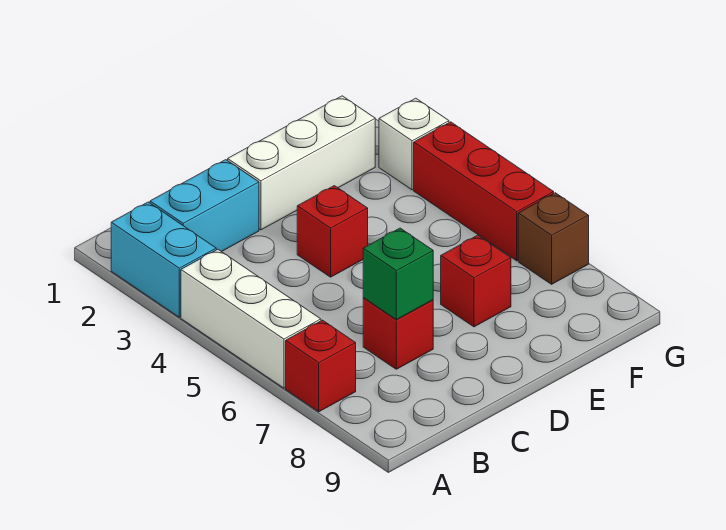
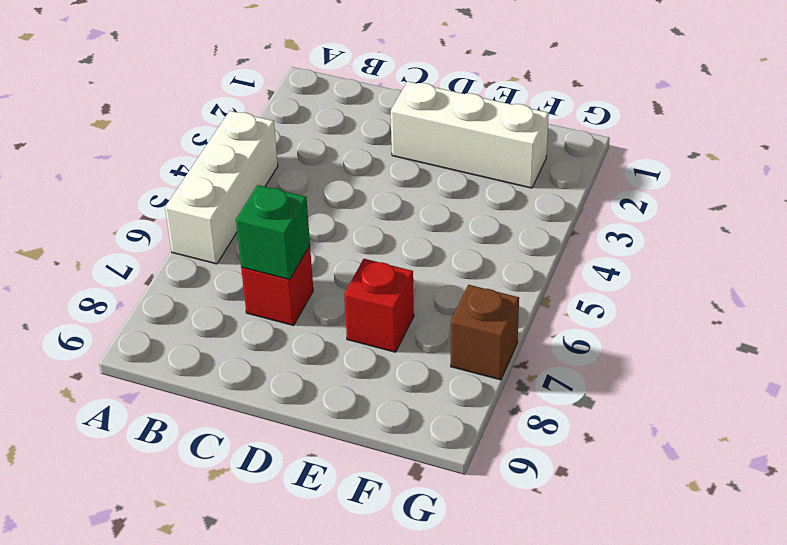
none -> cyan brick A2:A3 level 1
none -> red brick A7 level 1
none -> cyan brick B2:C2 level 1

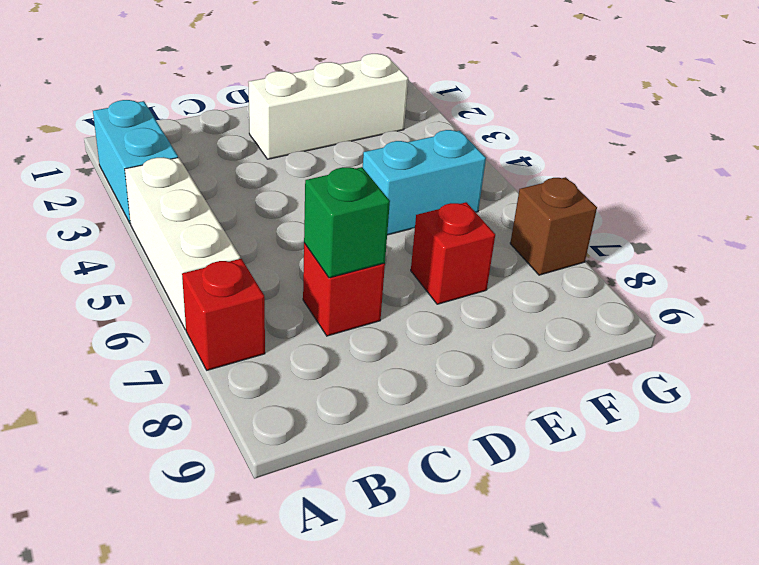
cyan brick E5:F5 level 1 -> cyan brick B2:C2 level 1
none -> red brick D4 level 1
none -> white brick G3 level 1
none -> red brick G4:G6 level 1

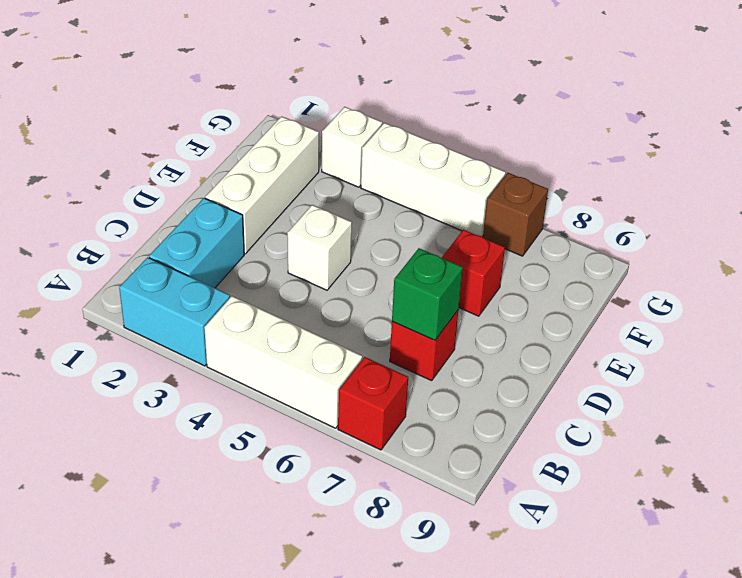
white brick D4 level 1 -> red brick D4 level 1
white brick G4:G6 level 1 -> red brick G4:G6 level 1

